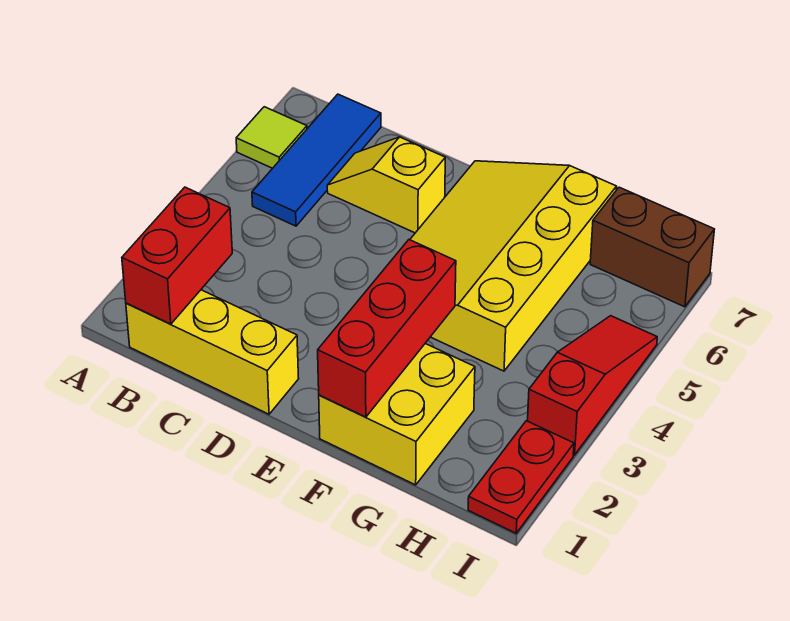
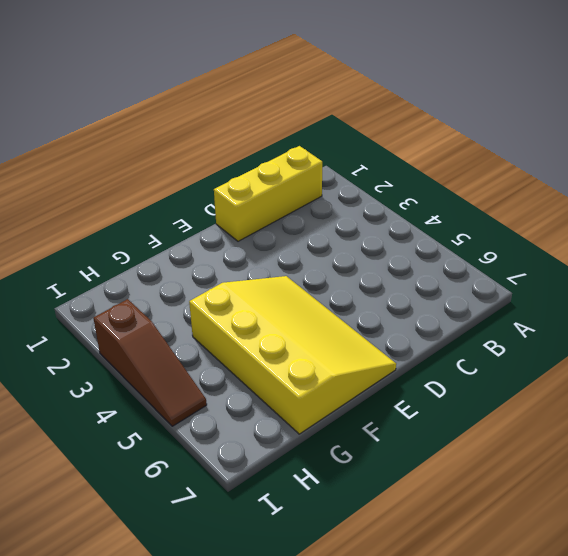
brown slope I3:I5 level 1 top 3 -> red slope I3:I5 level 1 top 3
none -> lime tile A6 level 1
none -> blue tile B5:B7 level 1

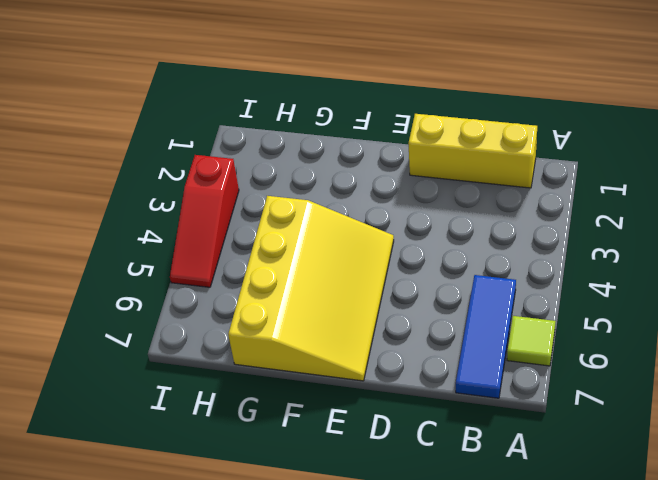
none -> yellow slope C6:D6 level 1 top D
none -> yellow brick F1:G2 level 1

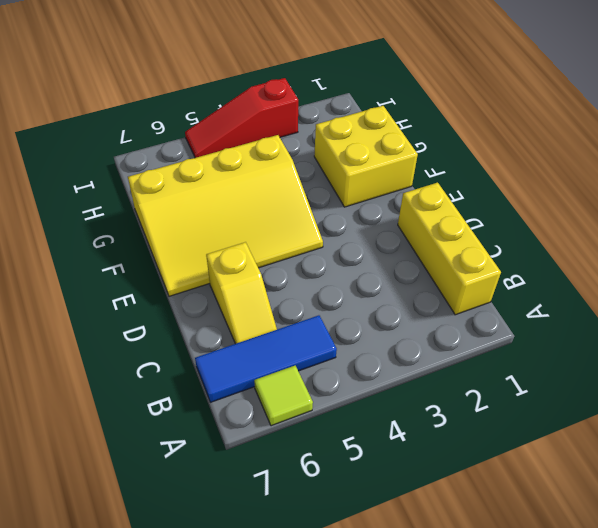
none -> brown brick H7:I7 level 1
none -> red plate I1:I2 level 1

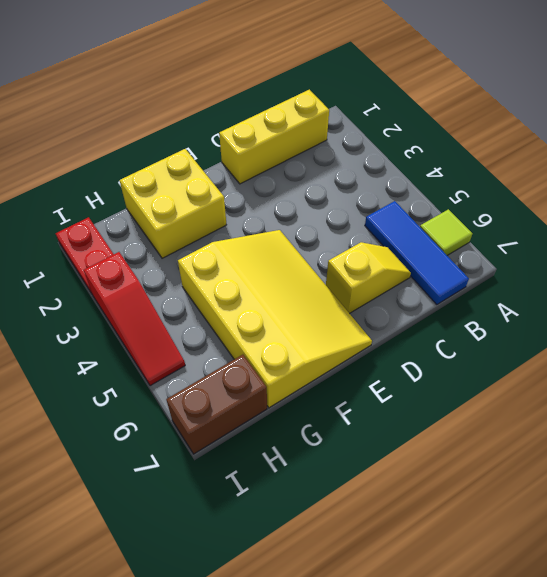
none -> red brick B1:B2 level 2
none -> red brick F1:F3 level 2

